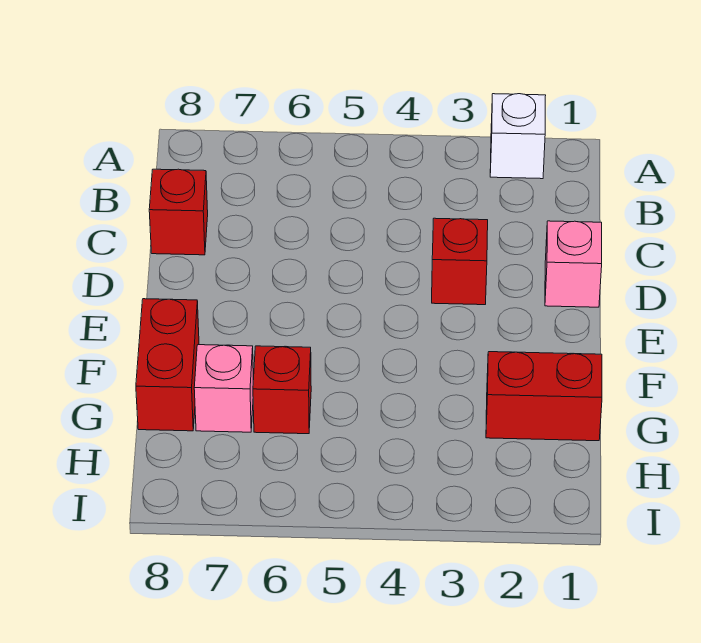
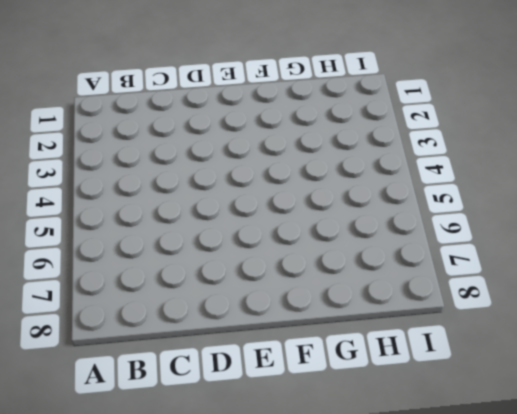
none -> white brick A2 level 1
none -> red brick C8 level 1

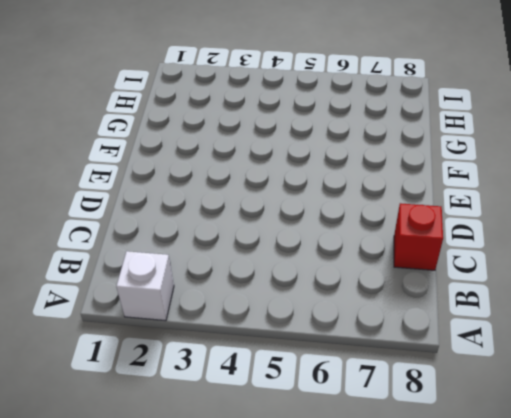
none -> pink brick D1 level 1
none -> red brick D3 level 1

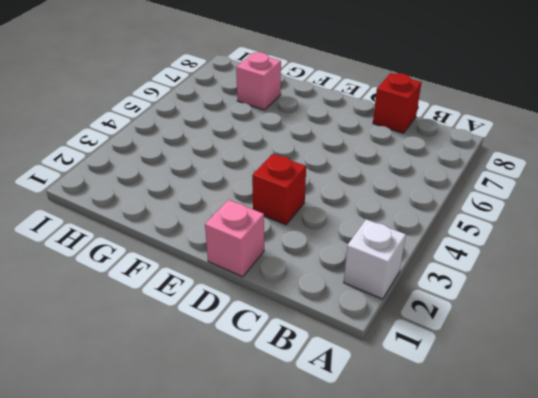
none -> red brick F8:G8 level 1
none -> red brick G1:G2 level 1

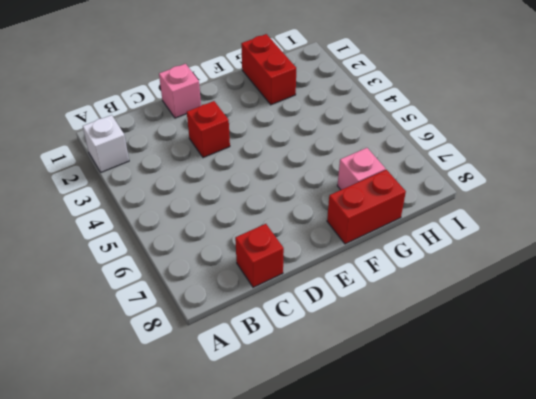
none -> red brick G6 level 1

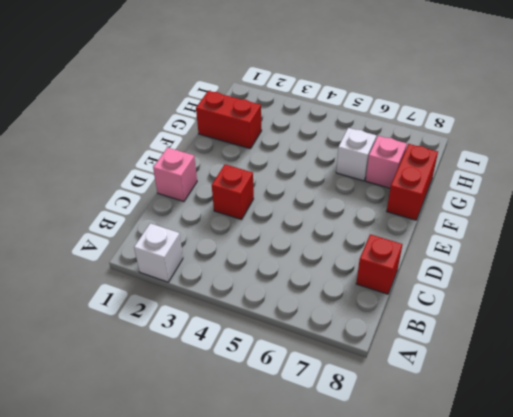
white brick G6 level 1 -> red brick G6 level 1

